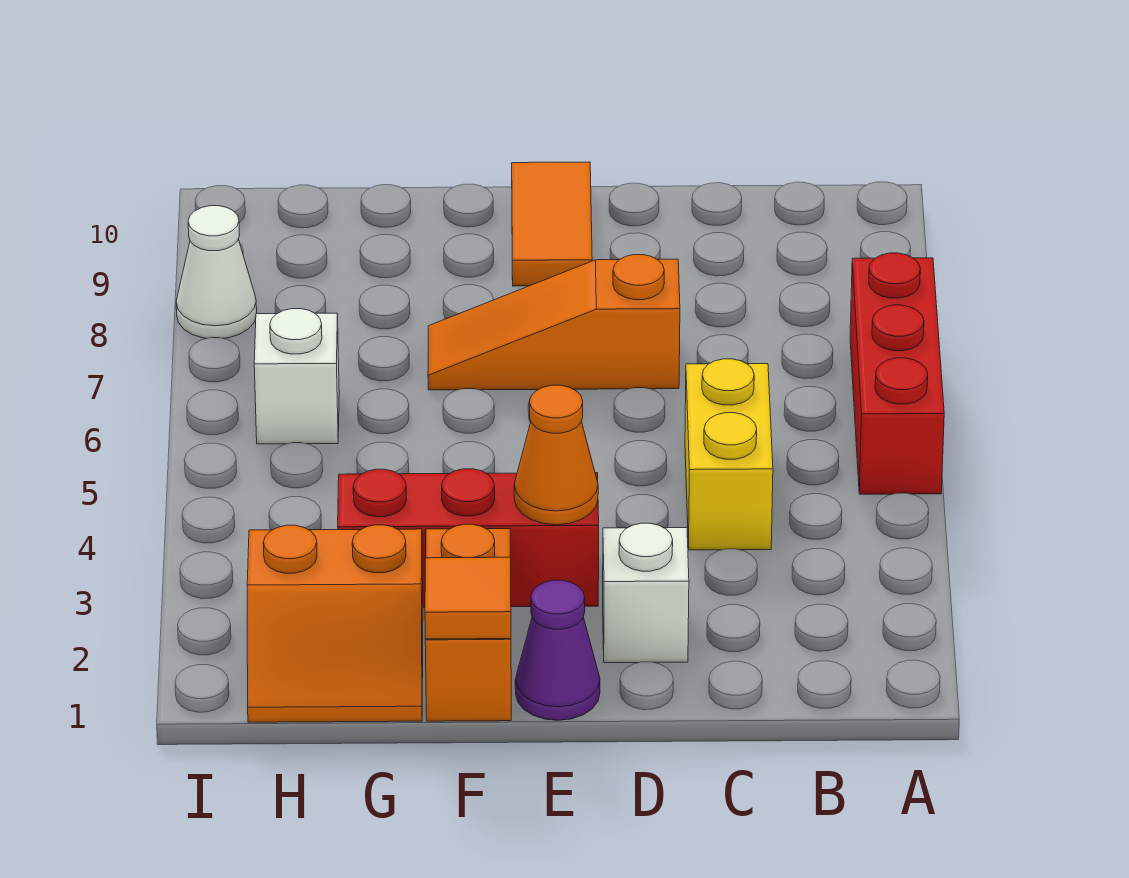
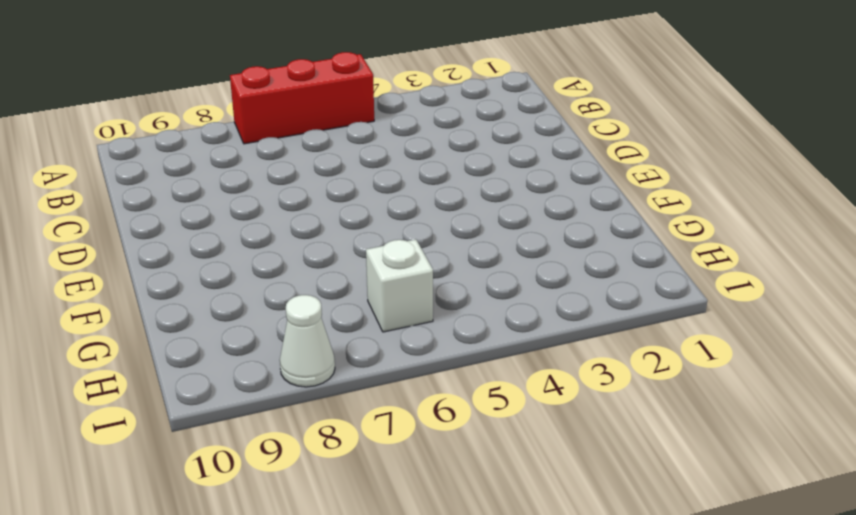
none -> yellow brick C4:C5 level 1
none -> white brick D2 level 1
none -> orange slope D7:F7 level 1 top D

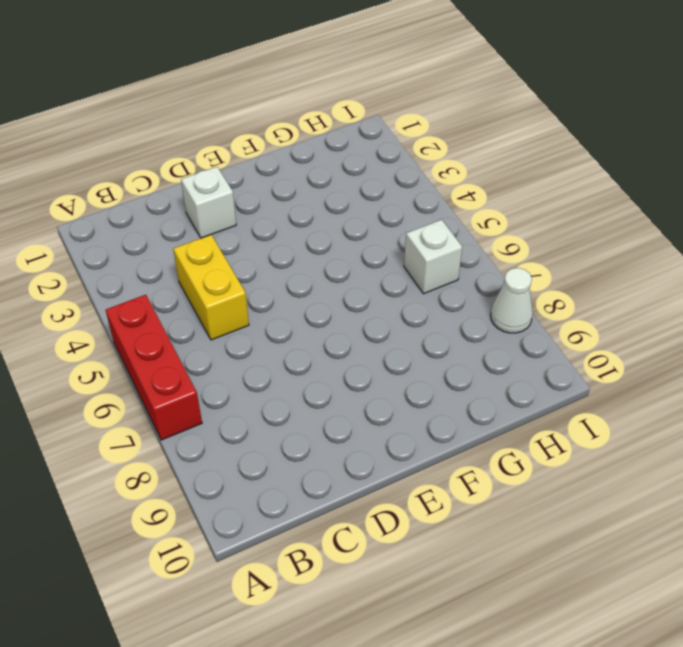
none -> orange slope D7:F7 level 1 top D
none -> purple cone E1 level 1
none -> red brick E3:G3 level 1

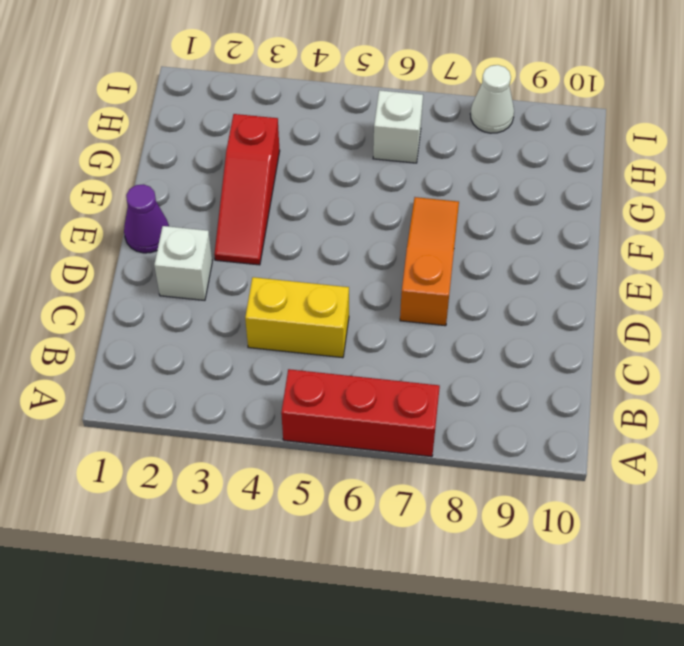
red slope E3:G3 level 1 top G -> red brick E3:G3 level 1
none -> orange tile E9:E10 level 1
none -> orange brick F1:F2 level 1
none -> orange slope G1:H2 level 1 top 2

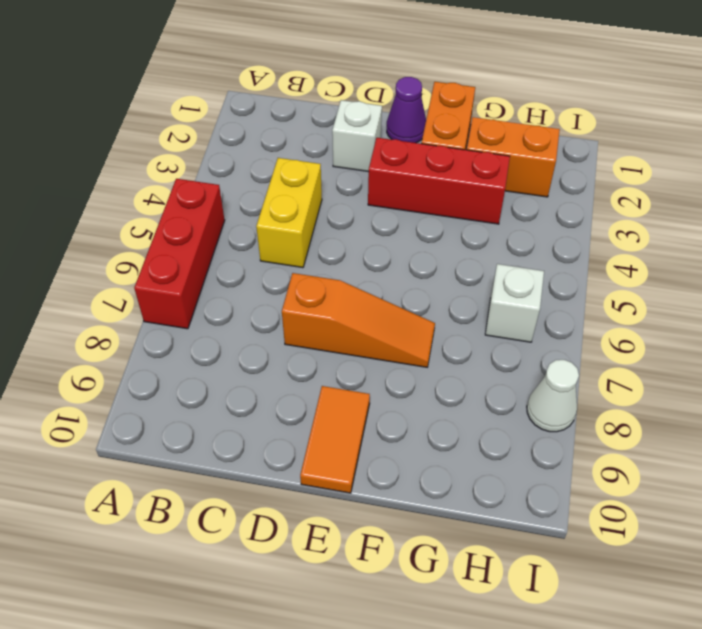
none -> orange cone E3 level 2
none -> orange tile F1 level 2

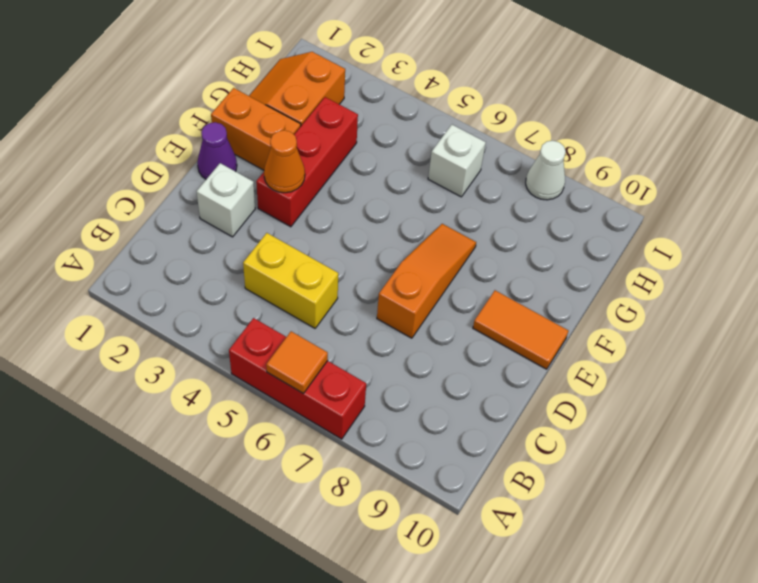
orange tile A6 level 2 -> orange tile F1 level 2

